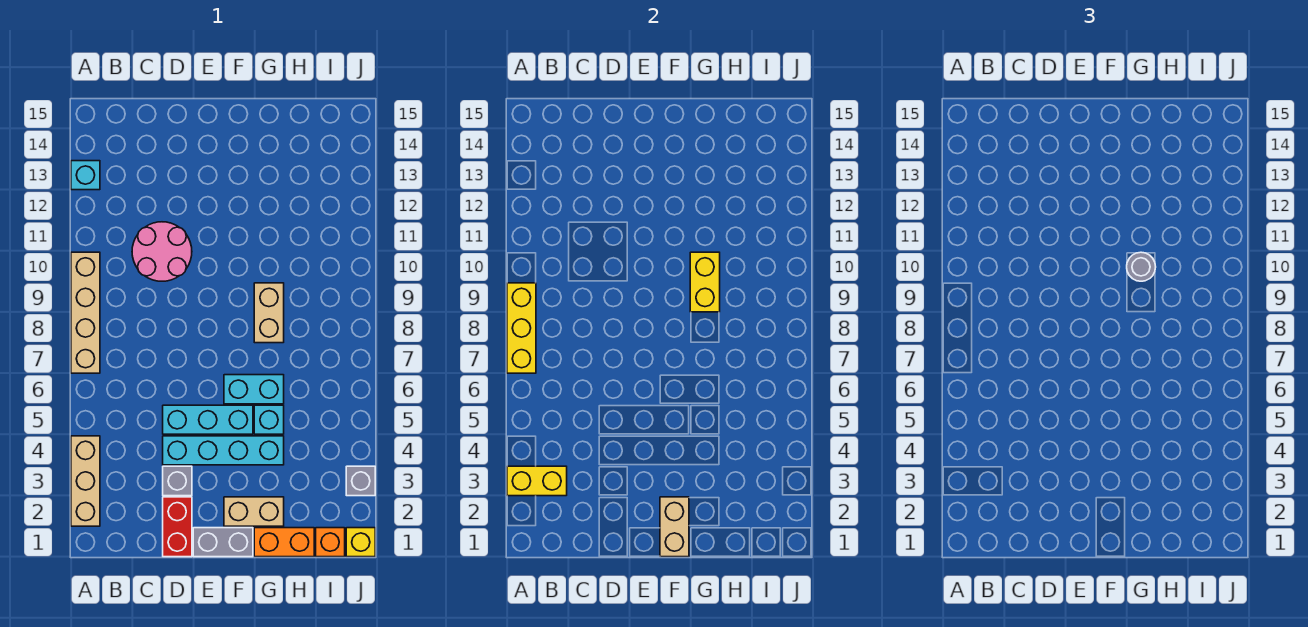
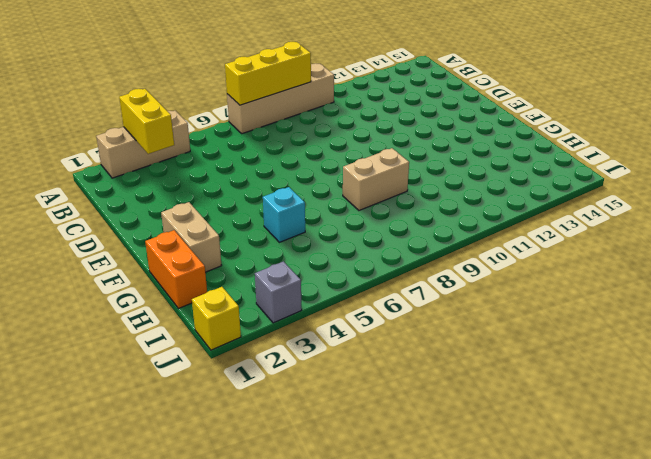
none -> cyan brick A13 level 1
none -> pink round brick C10:D11 level 1
none -> red brick D1:D2 level 1

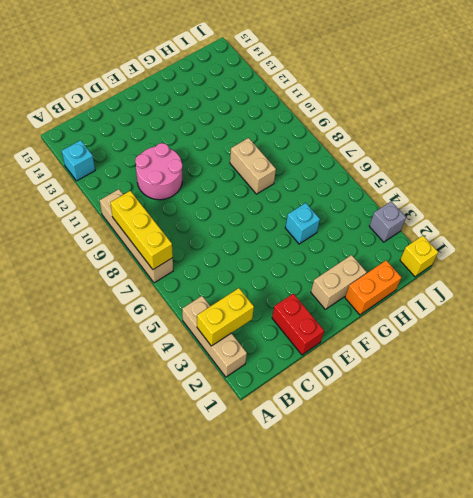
none -> grey brick D3 level 1
none -> cyan brick D4:G4 level 1
none -> cyan brick D5:F5 level 1

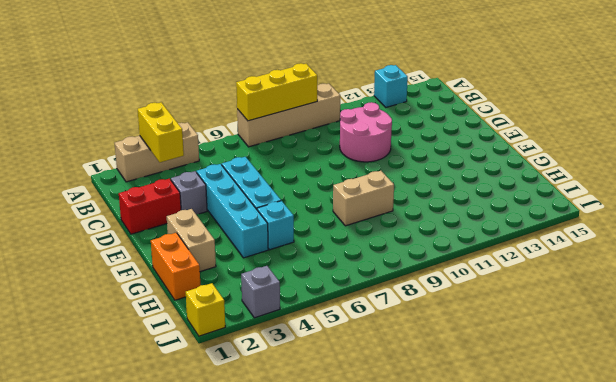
none -> grey brick E1:F1 level 1
none -> cyan brick F6:G6 level 1
none -> orange brick I1 level 1

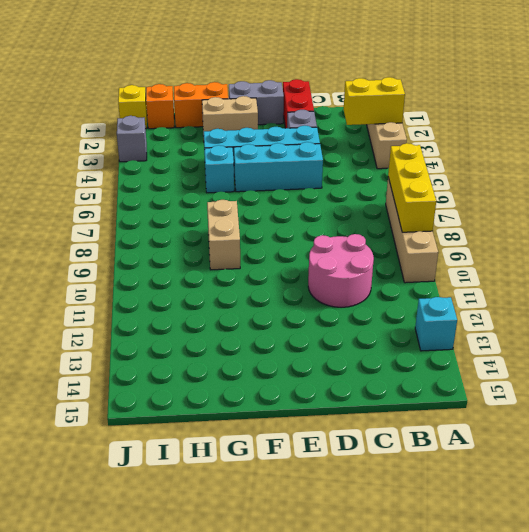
none -> cyan brick F6:G6 level 1
none -> tan brick F1:F2 level 2
none -> yellow brick G9:G10 level 2

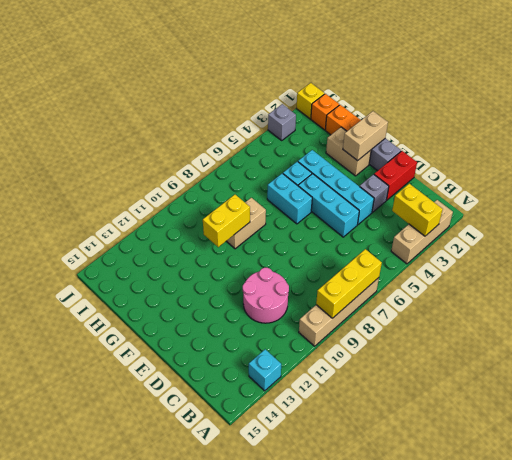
none -> grey round brick G10 level 3

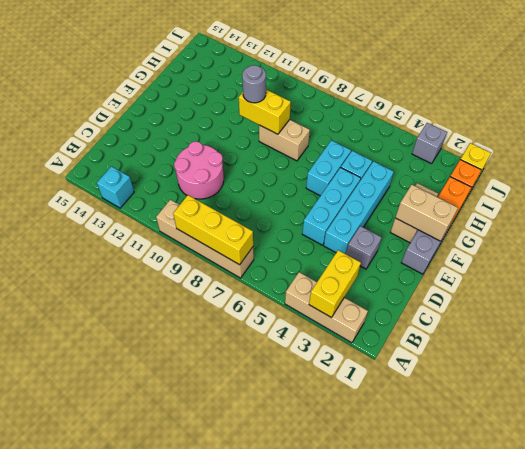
none -> red brick D1:D2 level 1

